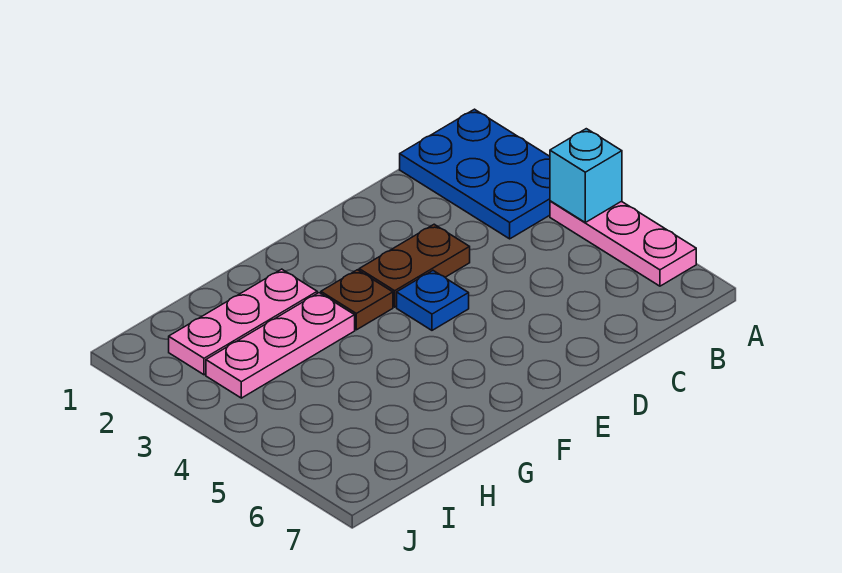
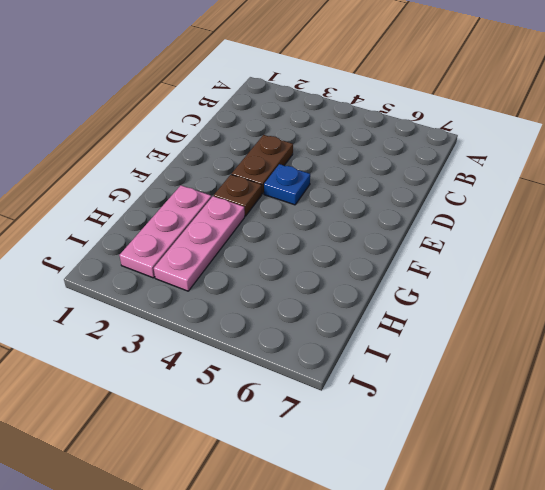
none -> blue plate A1:B3 level 1
none -> pink plate A4:A6 level 1

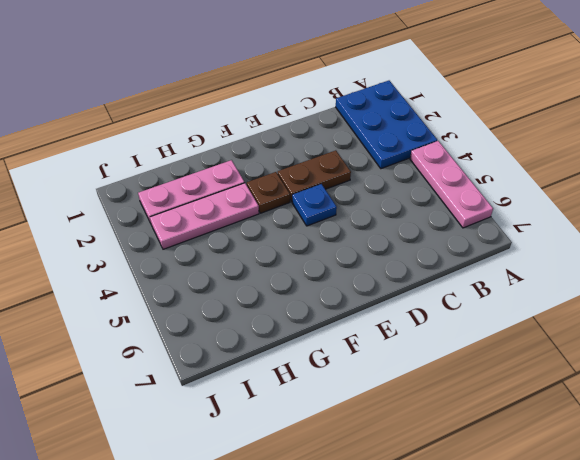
none -> cyan brick A4 level 2

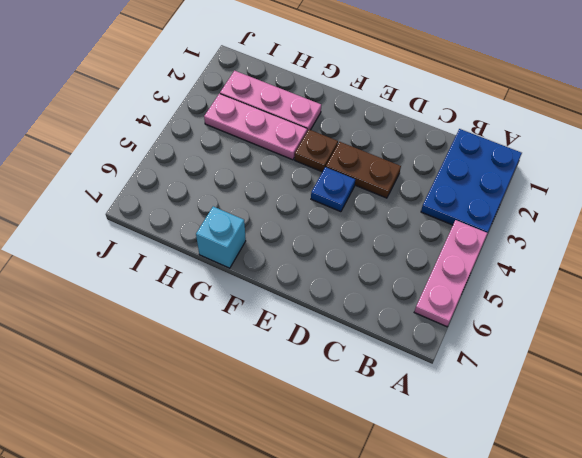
cyan brick G7 level 1 -> cyan brick A4 level 2

